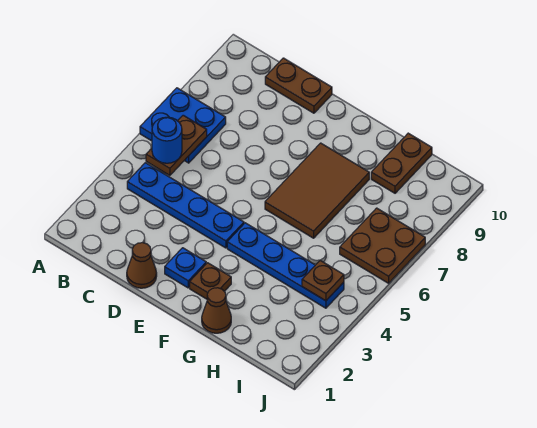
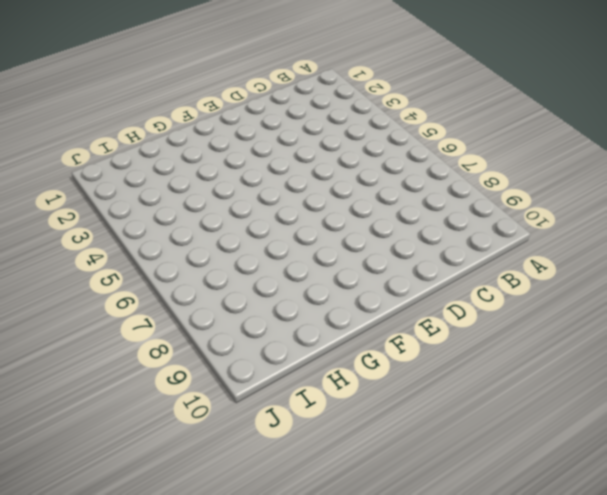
none -> blue plate A6:B7 level 1
none -> blue plate B4:E4 level 1
none -> brown plate C10:D10 level 1

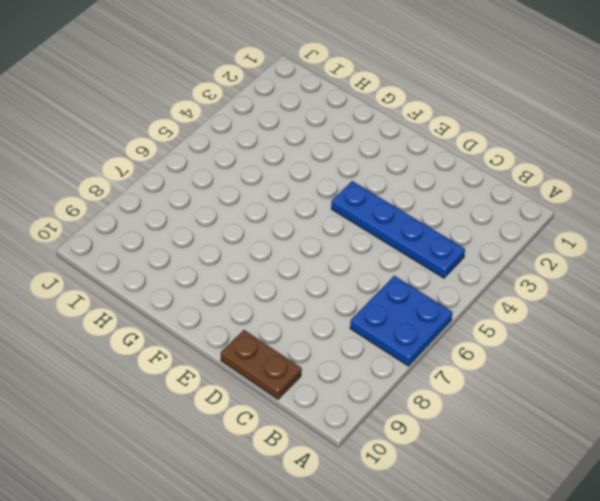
none -> brown cone D1 level 1
none -> blue plate E2 level 1
none -> brown plate F2 level 1

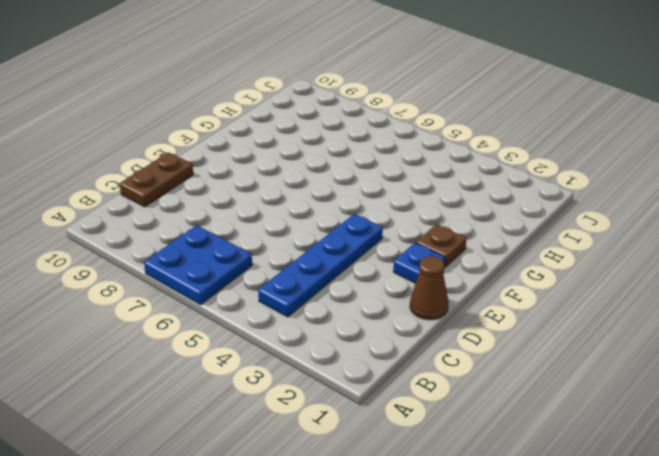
none -> blue plate F4:I4 level 1
none -> brown tile F6:G8 level 1
none -> brown cone G1 level 1

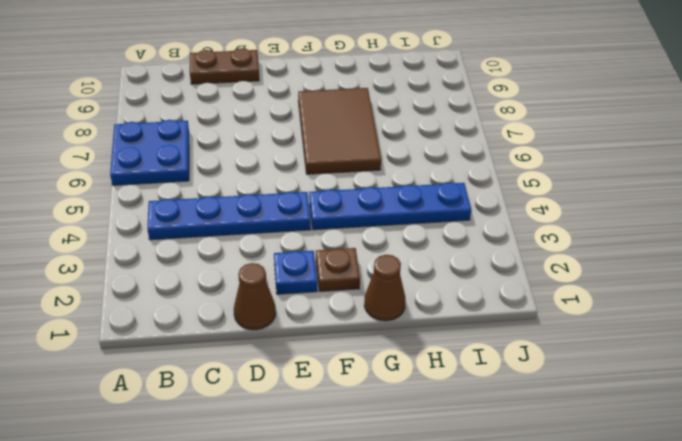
none -> brown plate H9:H10 level 1
none -> brown plate I6:J7 level 1
none -> brown plate B5:B6 level 2

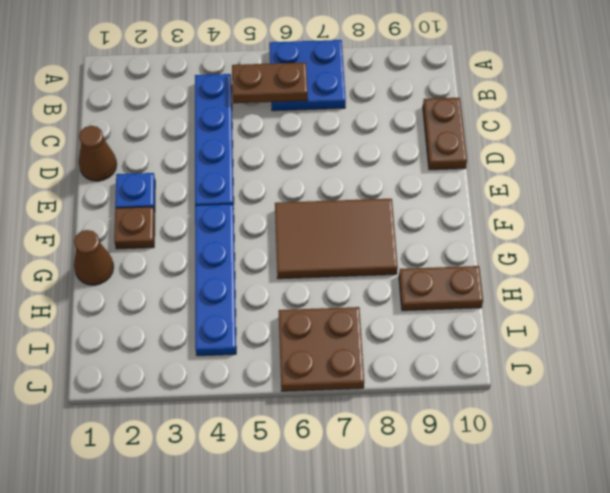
none -> brown plate I4 level 2
none -> blue round brick B5 level 3

